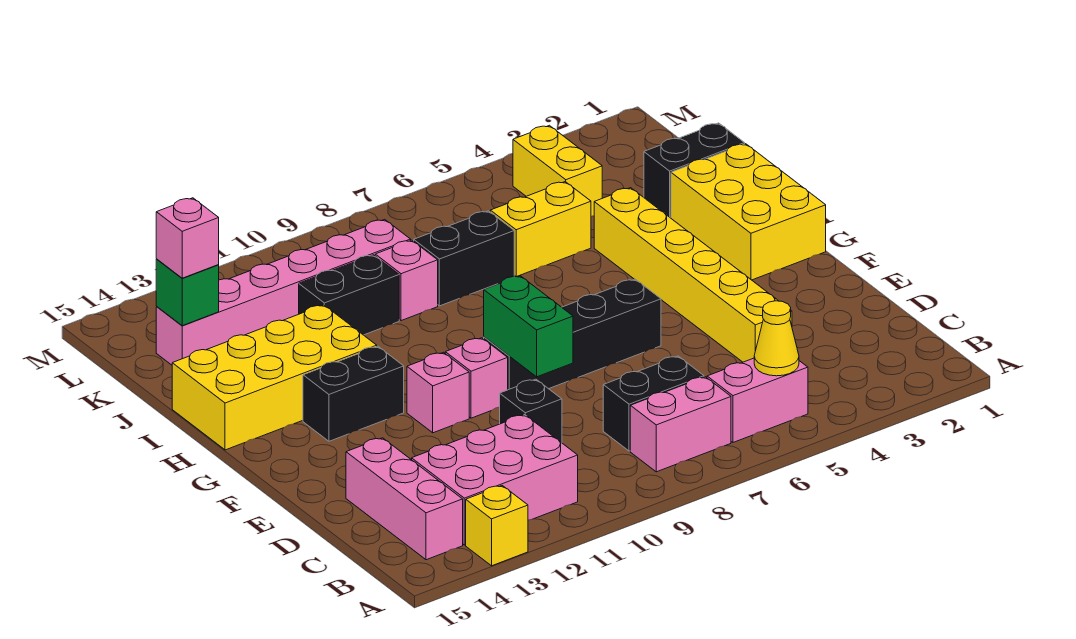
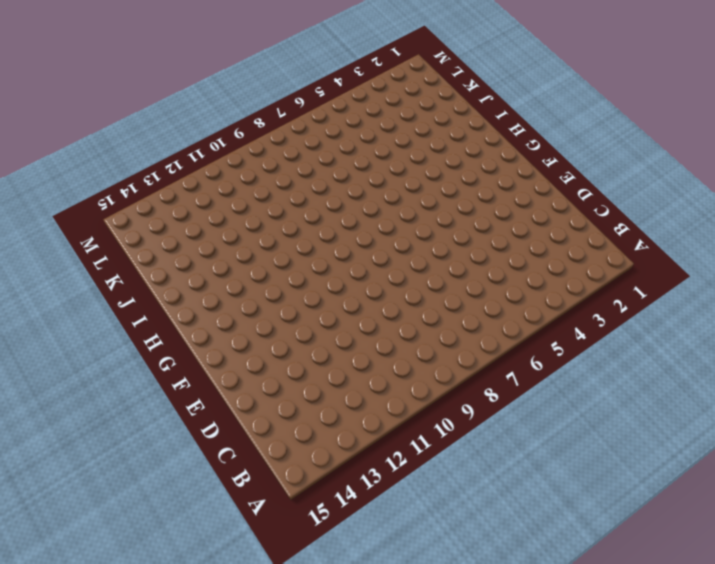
none -> yellow brick A13 level 1
none -> pink brick B5:B6 level 1
none -> pink brick B7:B8 level 1

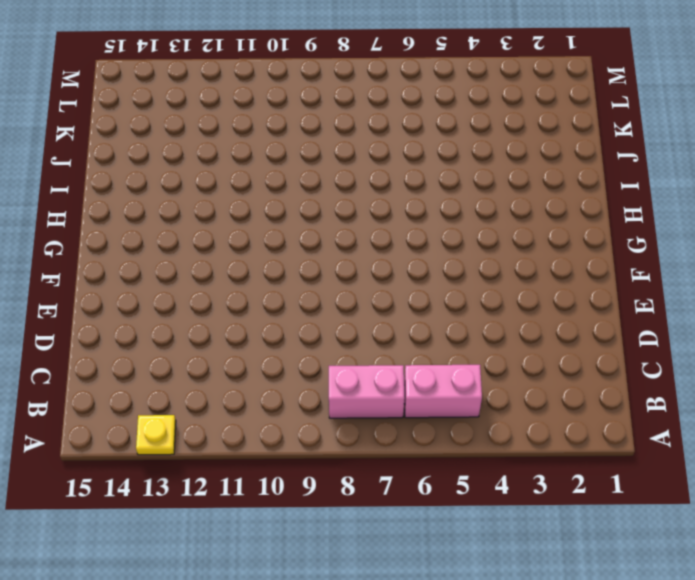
yellow plate A13 level 1 -> yellow brick A13 level 1
none -> pink brick B11:C13 level 1
none -> pink brick B14:D14 level 1
none -> black brick C7:C8 level 1

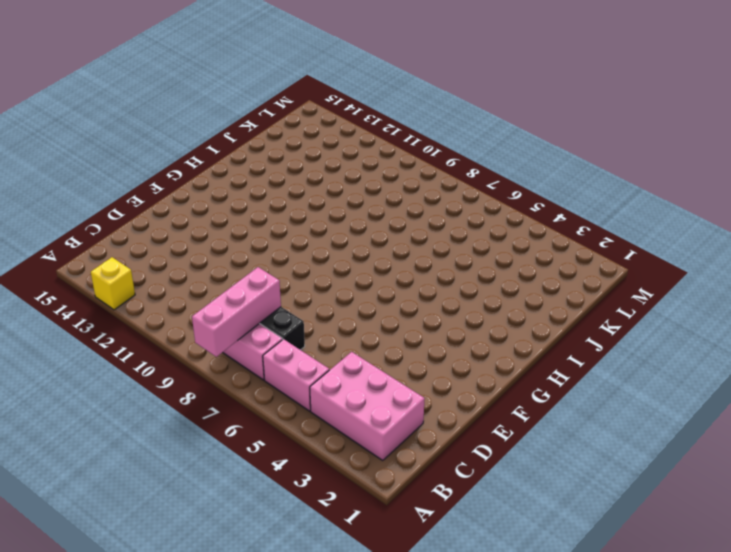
pink brick A8:C8 level 2 -> pink brick B14:D14 level 1
pink brick B2:C4 level 1 -> pink brick B11:C13 level 1
none -> yellow brick D4:I4 level 1
none -> black brick D10 level 1
none -> black brick F6:F9 level 1

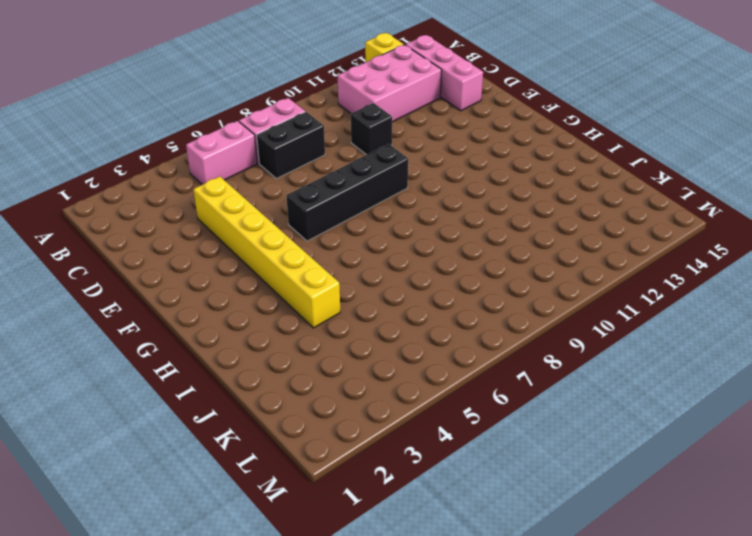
none -> pink brick F10 level 1
none -> pink brick F11 level 1
none -> yellow brick G1:I2 level 1

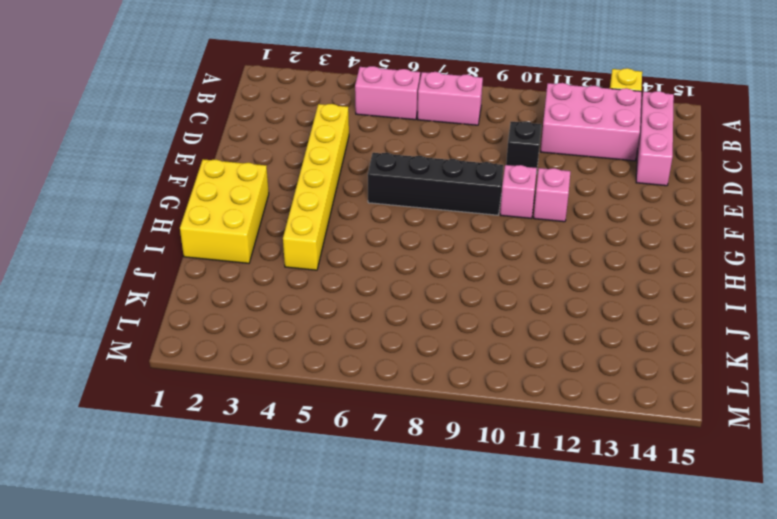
none -> black brick C7:C8 level 1
none -> black brick G12:G13 level 1
none -> yellow brick H12:I15 level 1

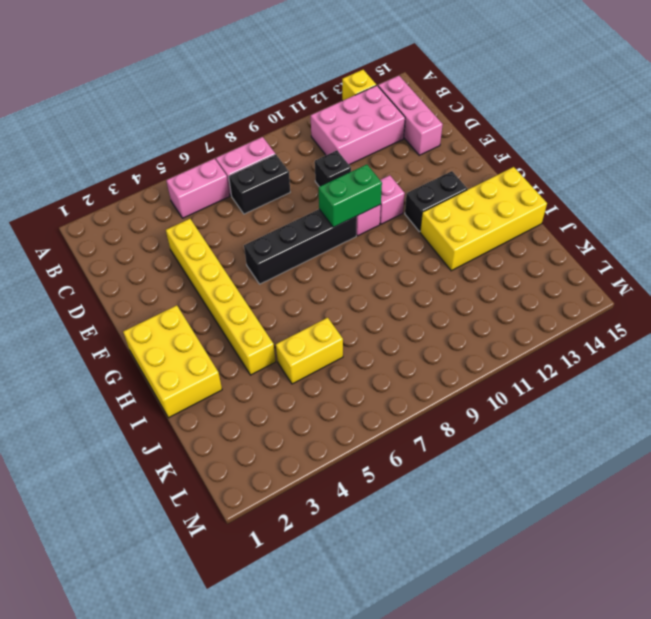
green brick F9:F10 level 2 -> green brick E9:F9 level 2
none -> black brick J1:J2 level 1
none -> black brick J7:J8 level 1
none -> pink brick J9 level 1

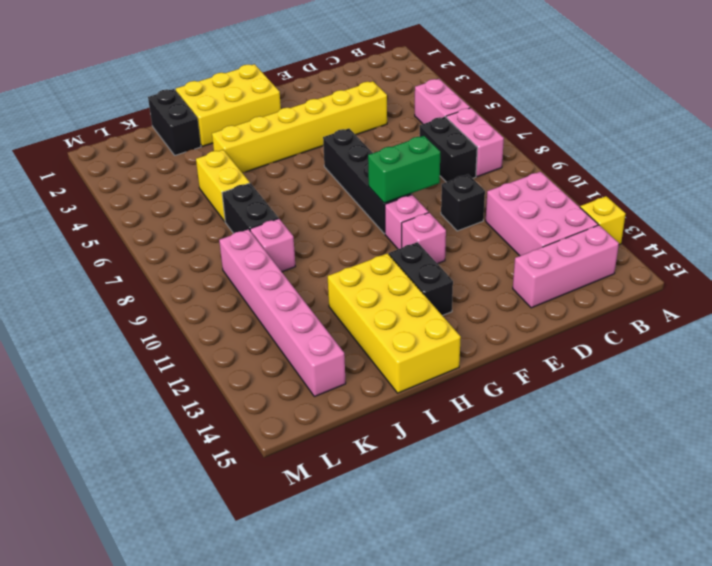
none -> black brick J10:J11 level 1
none -> yellow brick K4:L4 level 1
none -> yellow cone B5 level 2

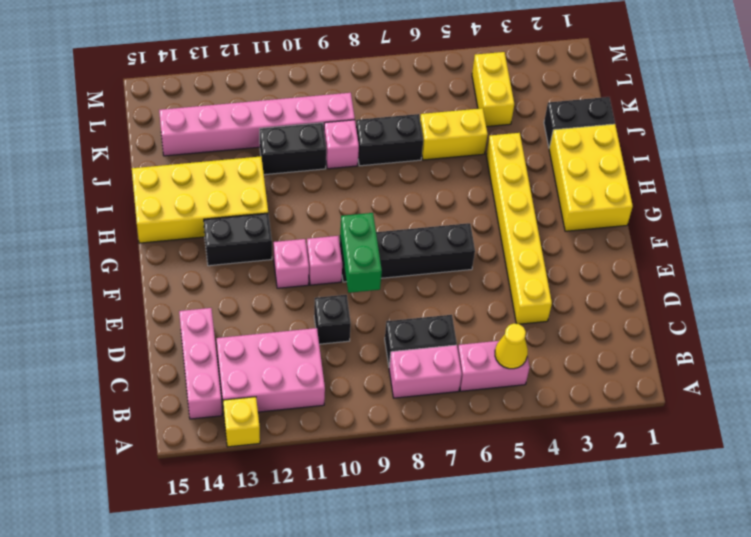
none -> green brick K14 level 2
none -> pink brick K14 level 3

